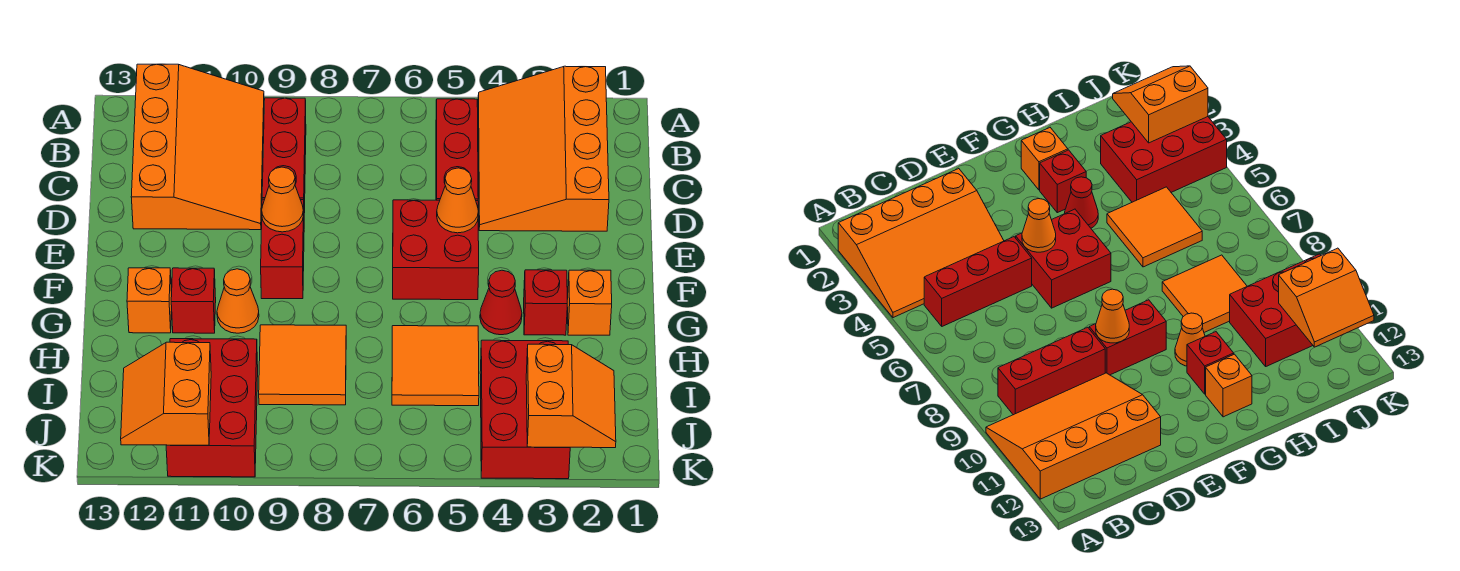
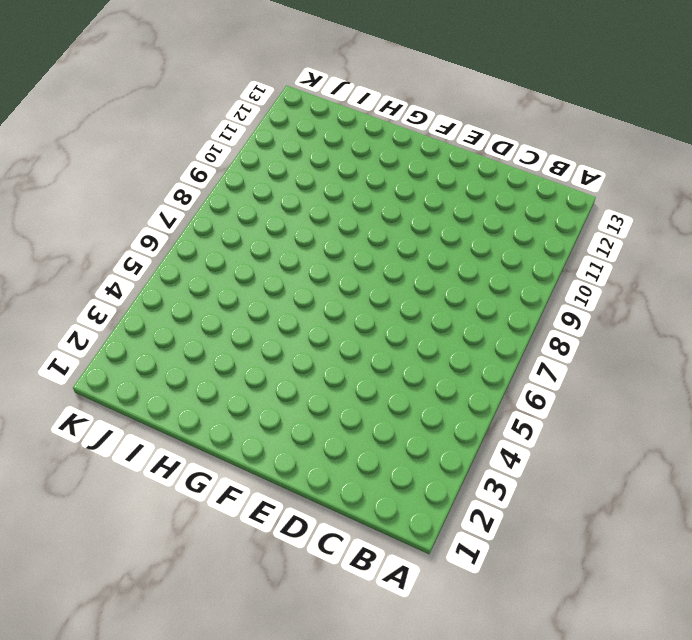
none -> orange slope A2:D4 level 1 top 2
none -> orange slope A10:D12 level 1 top 12
none -> red brick B5:D5 level 1

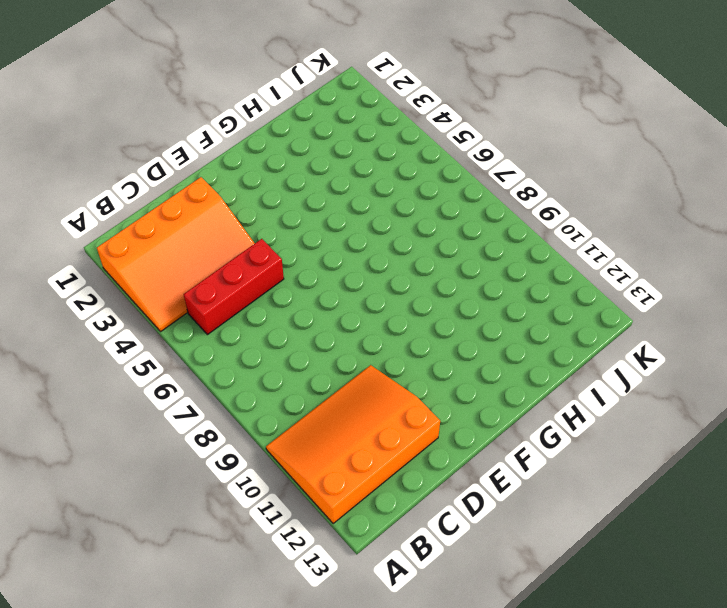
none -> red brick B9:D9 level 1
none -> red brick E5:F6 level 1
none -> red brick E9:F9 level 1

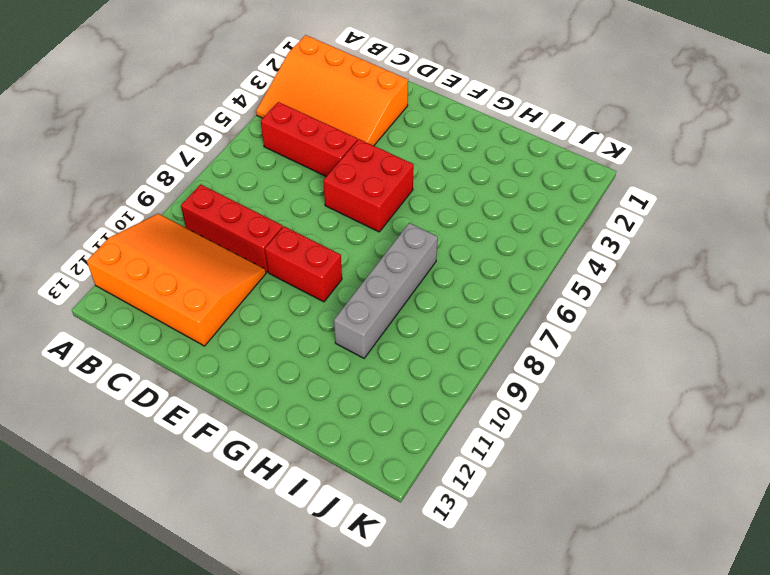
grey brick H7:H10 level 1 -> orange tile H8:I9 level 1
none -> orange brick G2 level 1
none -> red brick G3 level 1
none -> red cone G4 level 1

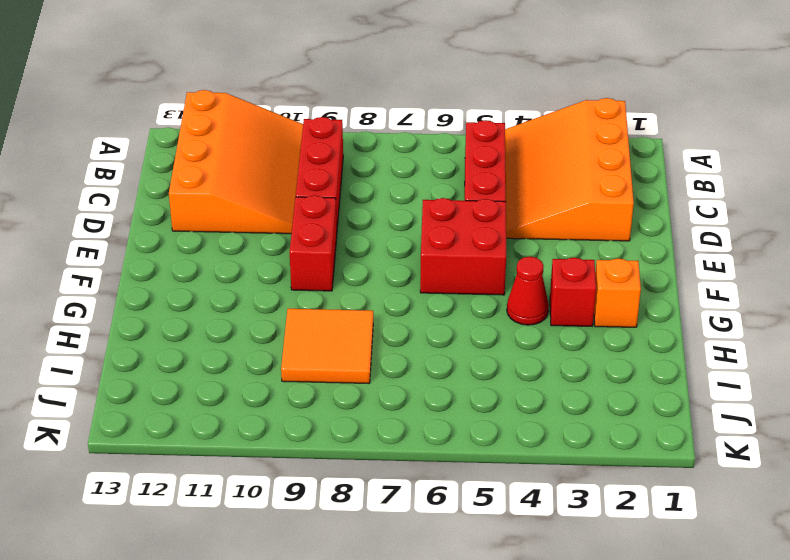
none -> orange cone G10 level 1
none -> red brick G11 level 1
none -> orange brick G12 level 1

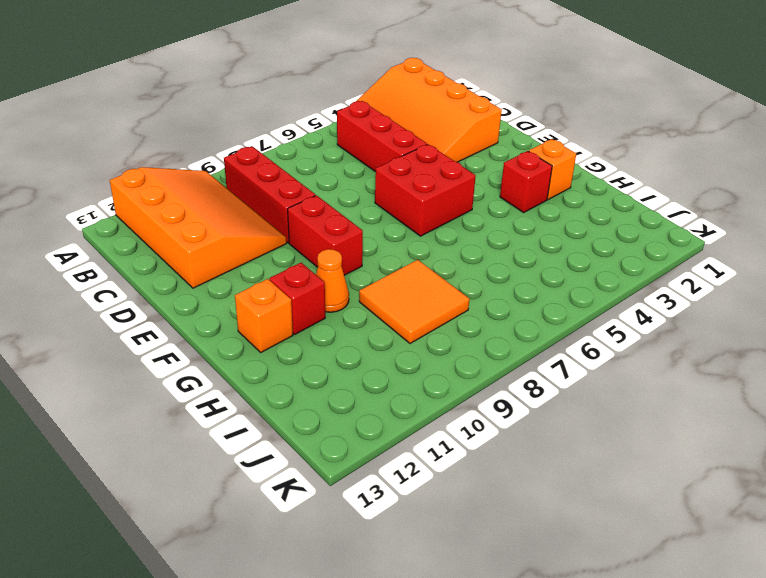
none -> red cone G4 level 1
none -> orange tile H5:I6 level 1
none -> red brick I3:K4 level 1

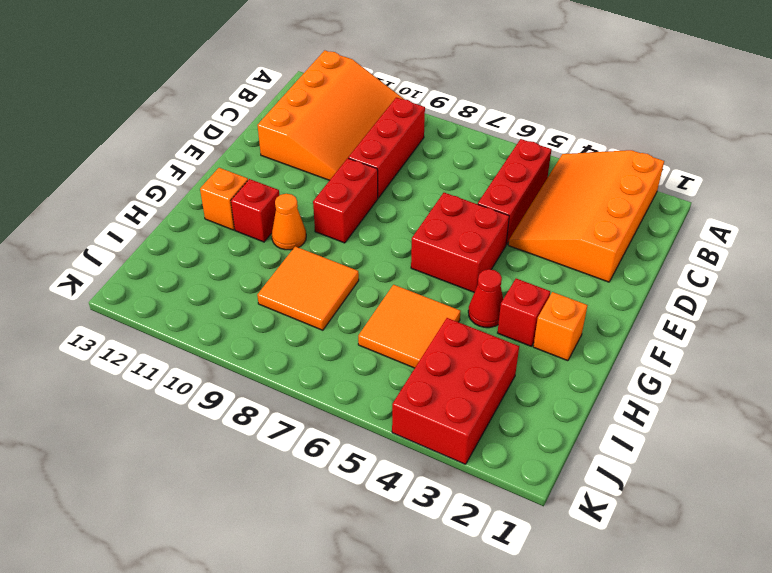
none -> red brick I10:K11 level 1
none -> orange cone E5 level 2
none -> orange cone E9 level 2

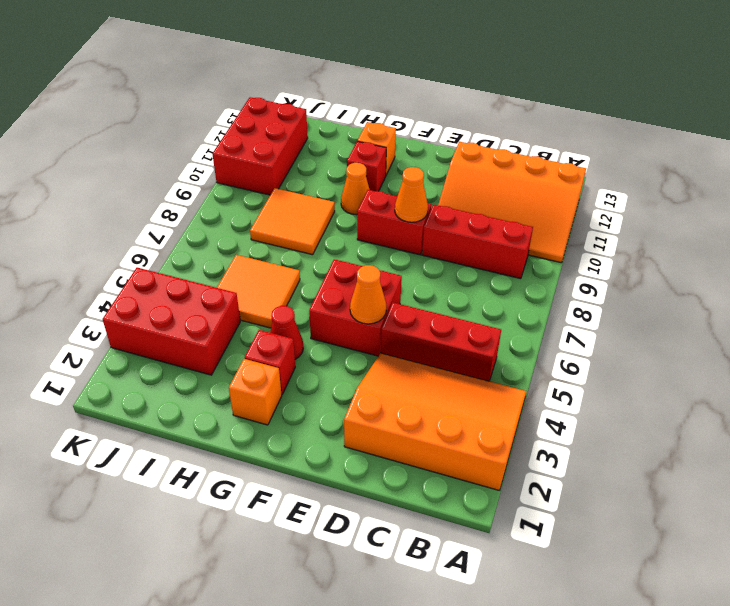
red brick J10:K12 level 1 -> red brick I10:K11 level 1
none -> orange slope J2:K3 level 2 top 3
none -> orange slope J11:K12 level 2 top 11

